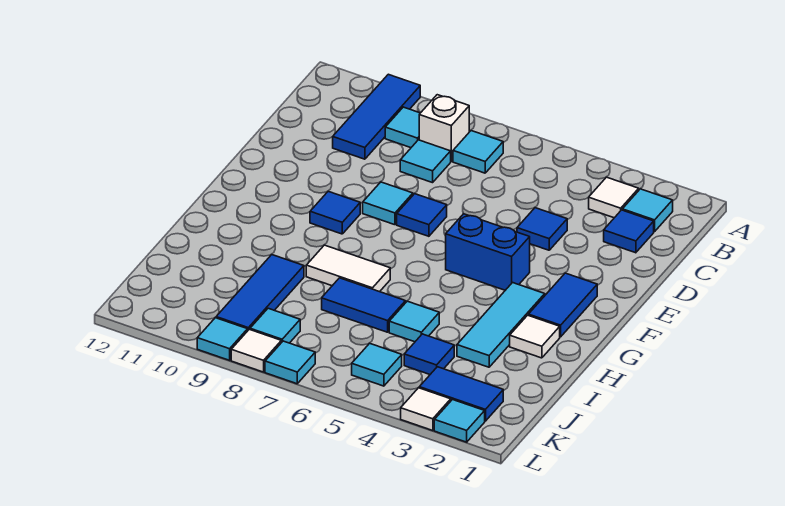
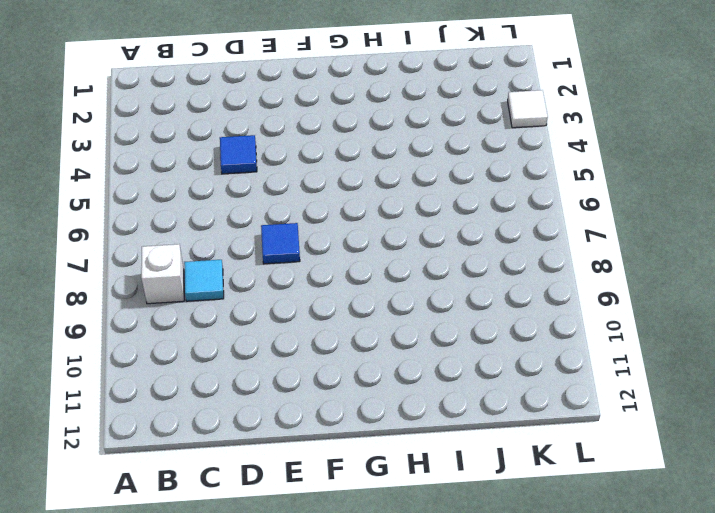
none -> blue tile A10:C10 level 1
none -> cyan tile B2 level 1
none -> white tile B3 level 1

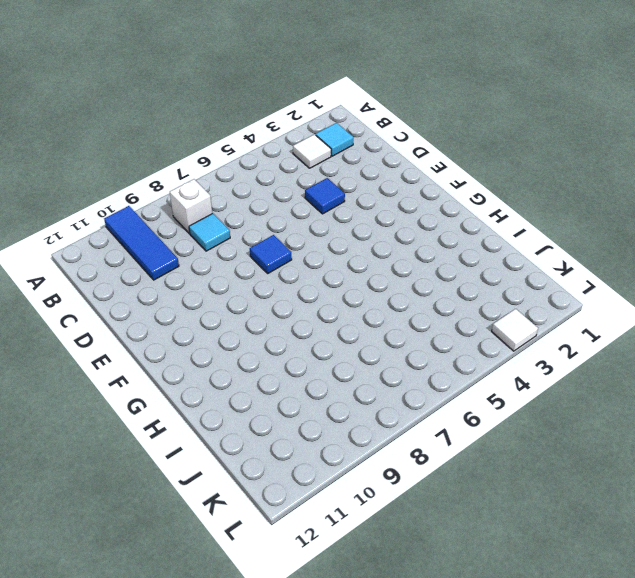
none -> cyan tile B7 level 1
none -> cyan tile B9 level 1
none -> blue tile C2 level 1

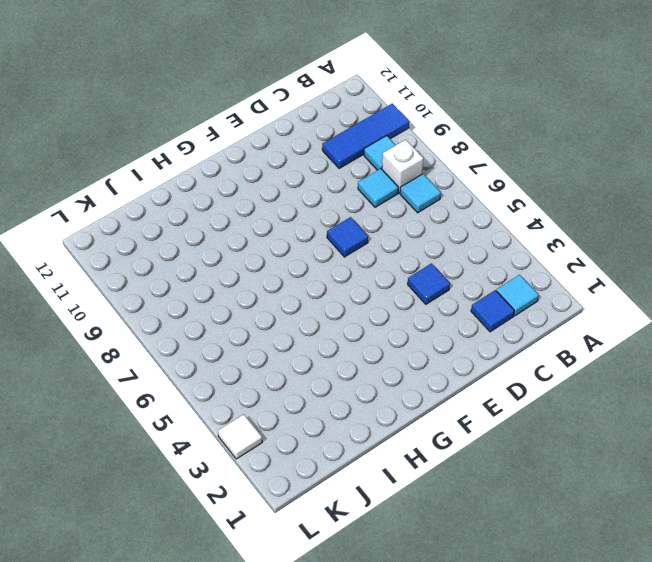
none -> white tile B3 level 1
none -> cyan tile E8 level 1
none -> blue tile F2:G2 level 1

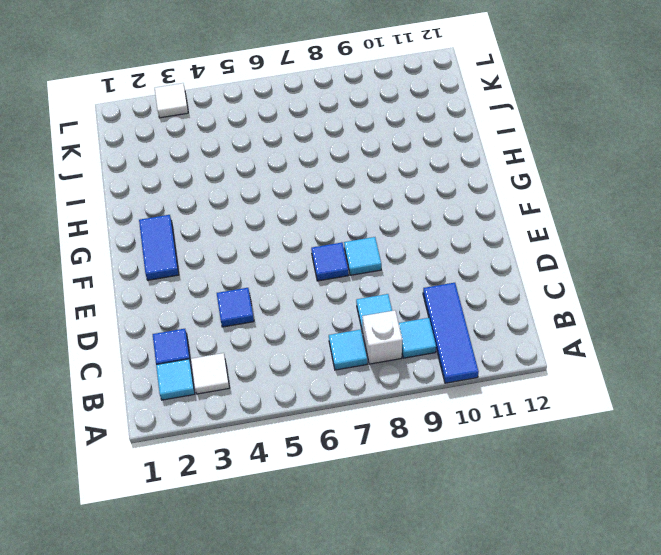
none -> blue brick F4:F5 level 1
none -> blue tile F9 level 1
none -> cyan tile G3:I3 level 1

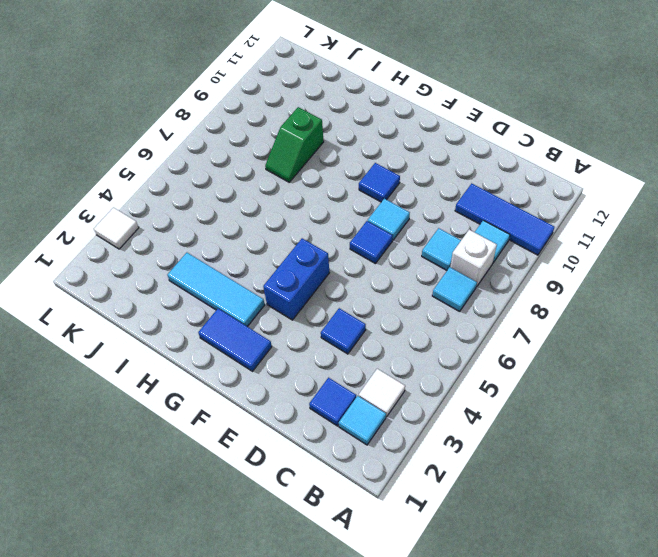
green slope I8:I9 level 1 top 9 -> blue tile I9:K9 level 1
none -> white tile H2 level 1
none -> white tile H7:H8 level 1
none -> cyan tile I5 level 1

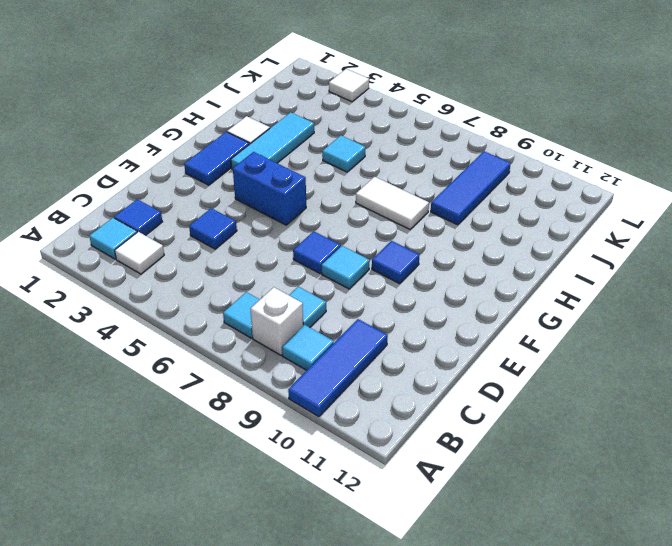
none -> blue tile I6:I7 level 1
none -> blue tile J4 level 1
none -> blue tile K2:K3 level 1

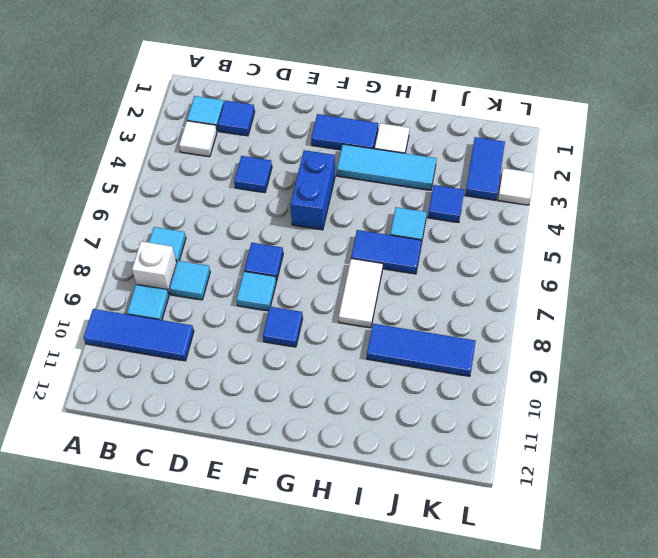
blue tile H6:I6 level 1 -> blue tile I6:I7 level 1
none -> cyan tile K5 level 1
none -> cyan tile K8 level 1
none -> cyan tile L2 level 1

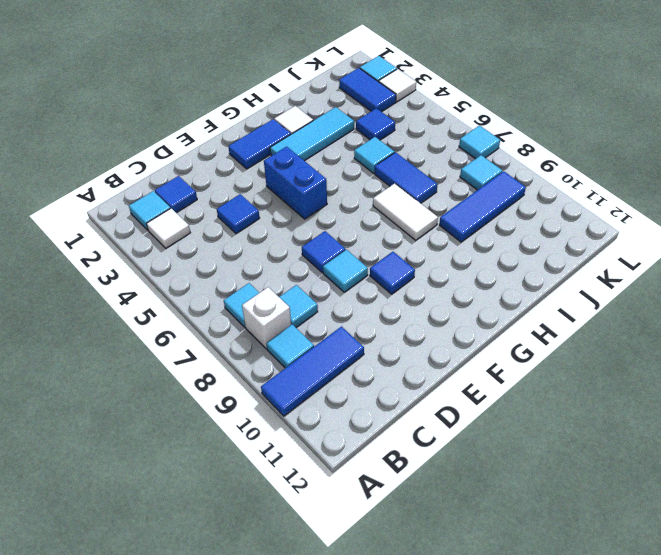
none -> cyan tile K5 level 1
none -> white tile L8 level 1
none -> cyan tile L9 level 1

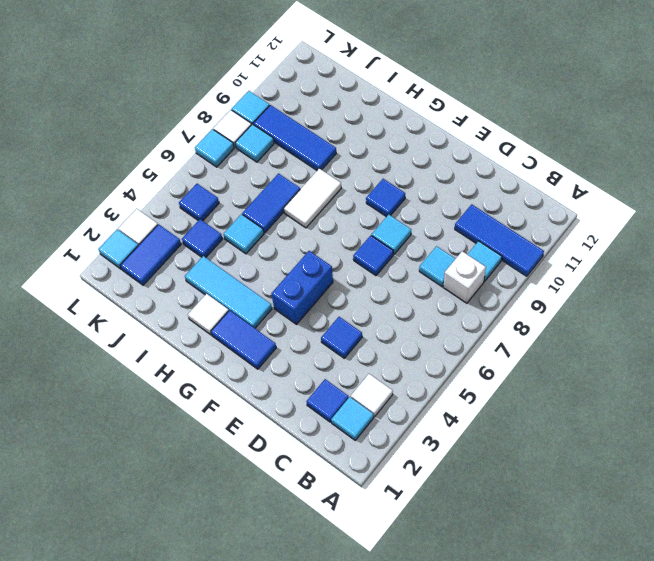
blue tile K5 level 1 -> cyan tile K5 level 1
none -> cyan tile B7 level 1

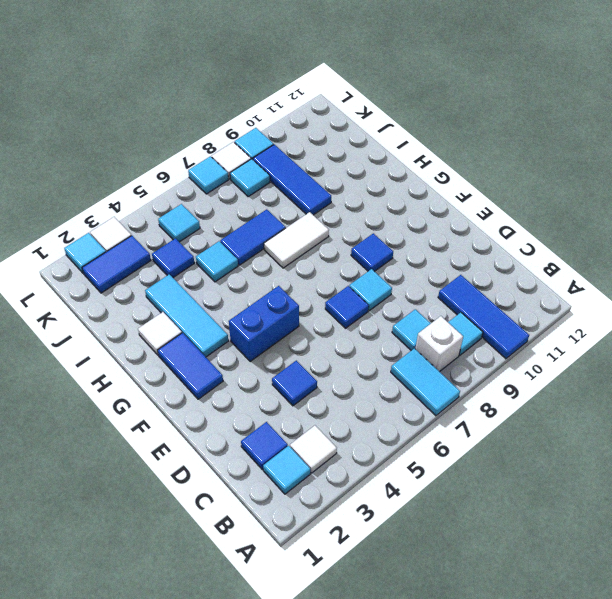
cyan tile A7:B7 level 1 -> cyan tile B7 level 1

